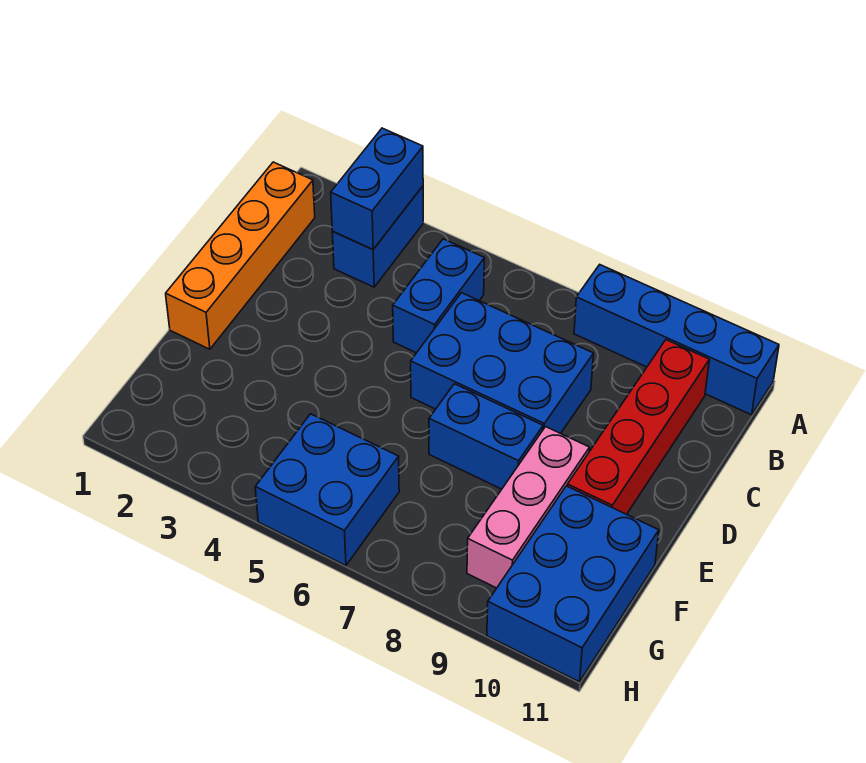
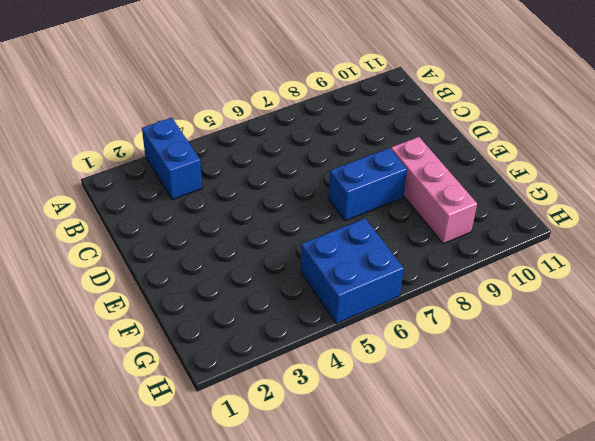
none -> blue brick A8:A11 level 1
none -> orange brick B1:E1 level 1

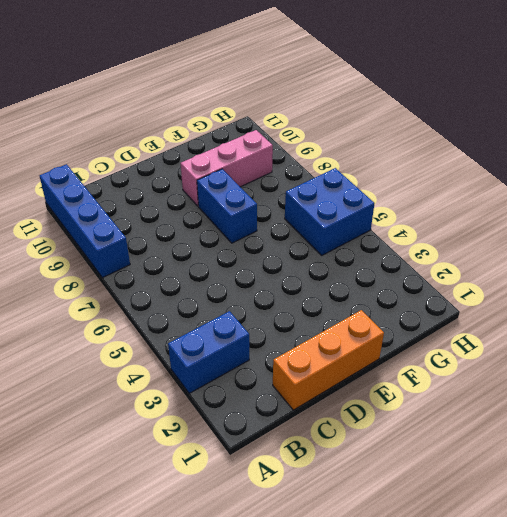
orange brick C1:E1 level 1 -> orange brick B1:E1 level 1
none -> blue brick B5:C5 level 1
none -> red brick B10:E10 level 1

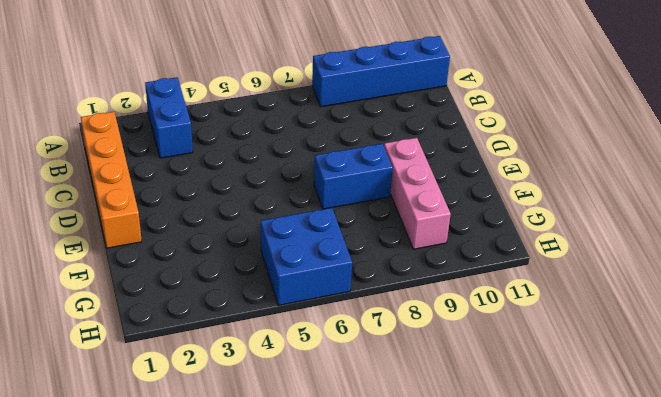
none -> blue brick B5:C5 level 1
none -> red brick B10:E10 level 1

